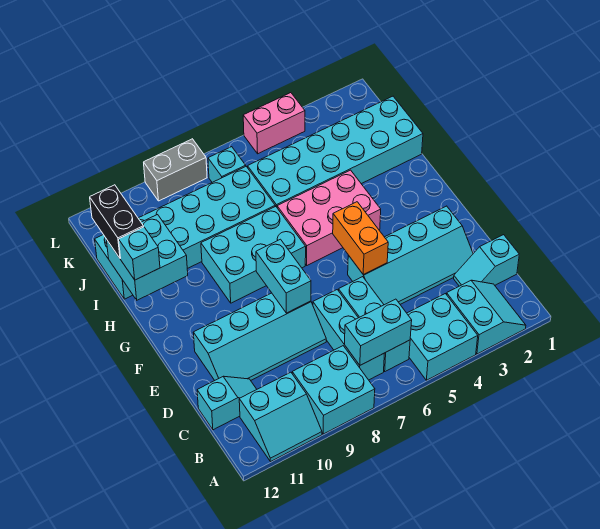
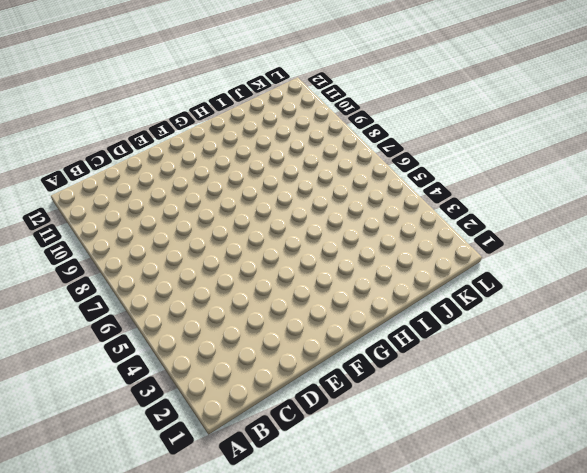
none -> cyan slope A2:B3 level 1 top 3
none -> cyan brick A4:B5 level 1
none -> cyan brick A8:B9 level 1

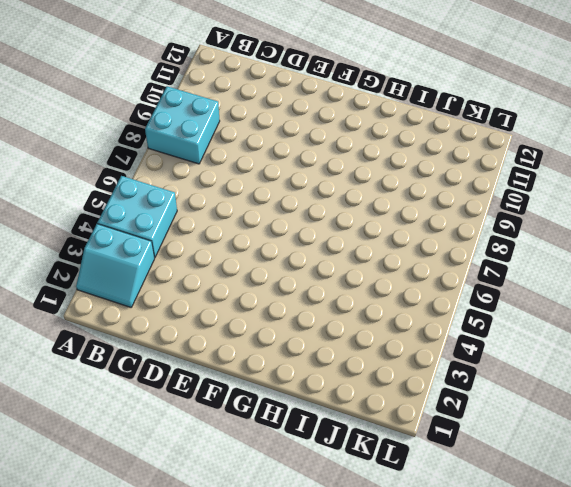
none -> cyan slope A10:B11 level 1 top B
none -> cyan brick B6:D6 level 1
none -> cyan brick B7:D7 level 1

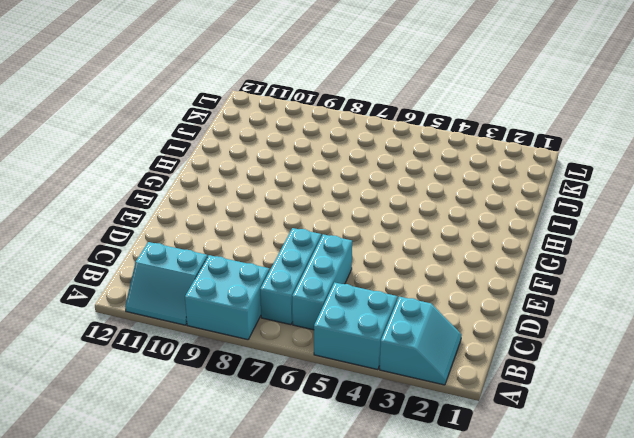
none -> cyan slope C1:C2 level 1 top 1
none -> cyan slope C11:C12 level 1 top 12
none -> cyan slope D2:E5 level 1 top E

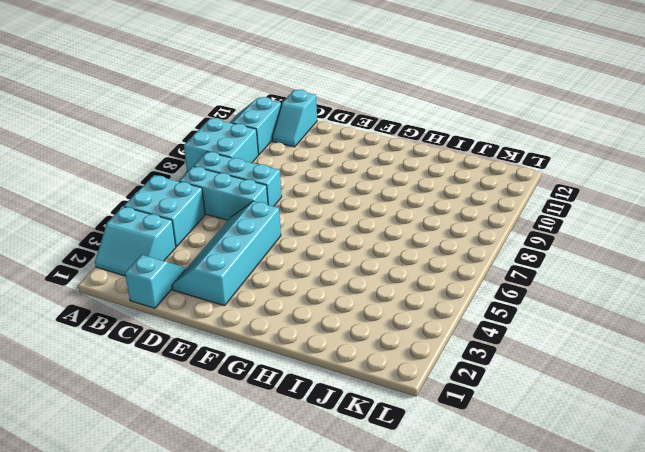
none -> cyan slope D8:E11 level 1 top E
none -> pink brick G4:H6 level 1
none -> cyan brick G7:H9 level 1

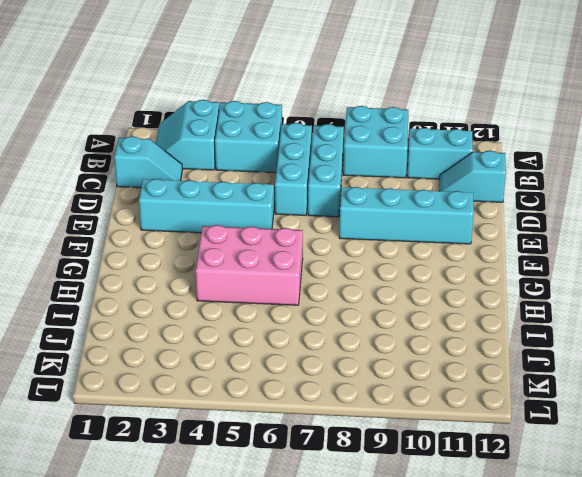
none -> cyan brick G7:H9 level 1
none -> cyan brick I1:J6 level 1
none -> cyan brick I7:J12 level 1

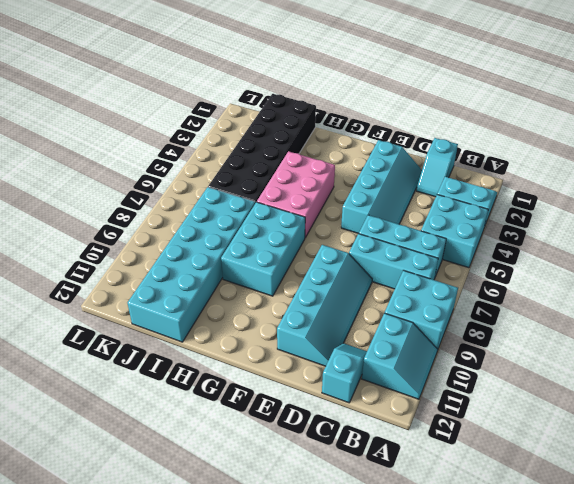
black brick I1:J6 level 1 -> cyan brick I1:J6 level 1
none -> cyan brick K7 level 1
none -> pink brick L4:L5 level 1
none -> grey brick L8:L9 level 1

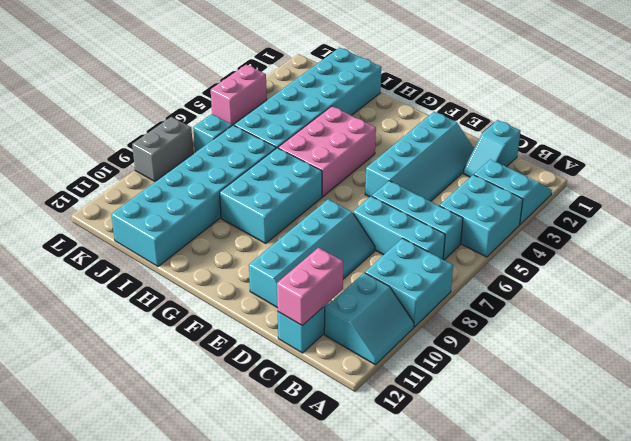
pink brick C11:C12 level 2 -> none
none -> cyan brick B6:B7 level 2
none -> orange brick E5:F5 level 2
none -> cyan brick E8:F8 level 2

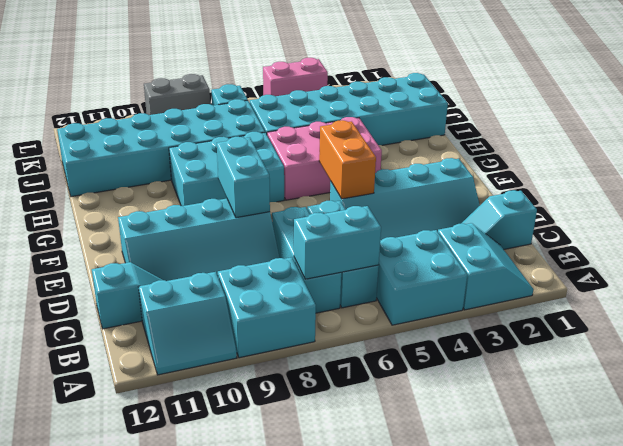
none -> cyan brick H11:I12 level 2
none -> cyan brick H12 level 3
none -> black brick I12:J12 level 3

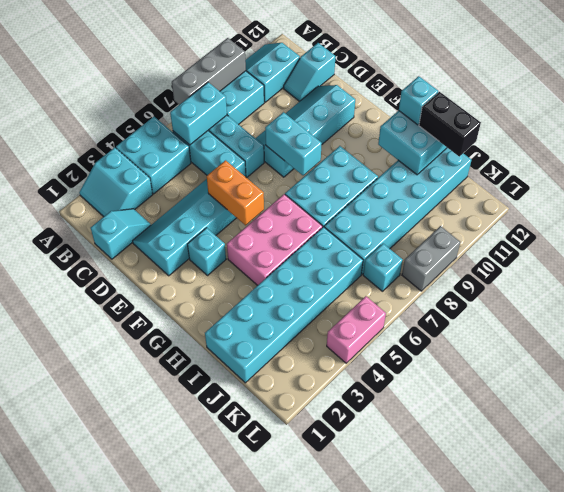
grey brick A7:A9 level 2 -> none
cyan brick F3 level 1 -> none

